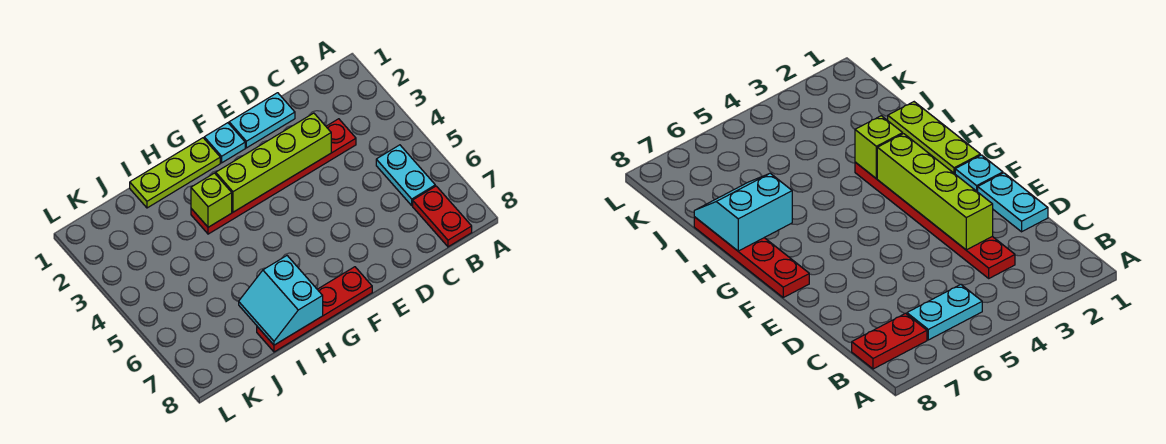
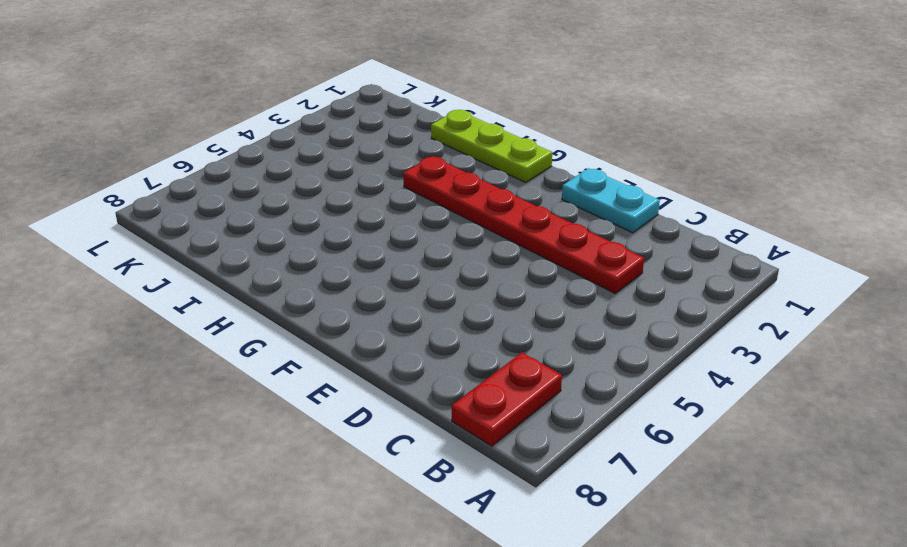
none -> cyan plate B5:B6 level 1
none -> cyan plate F1 level 1

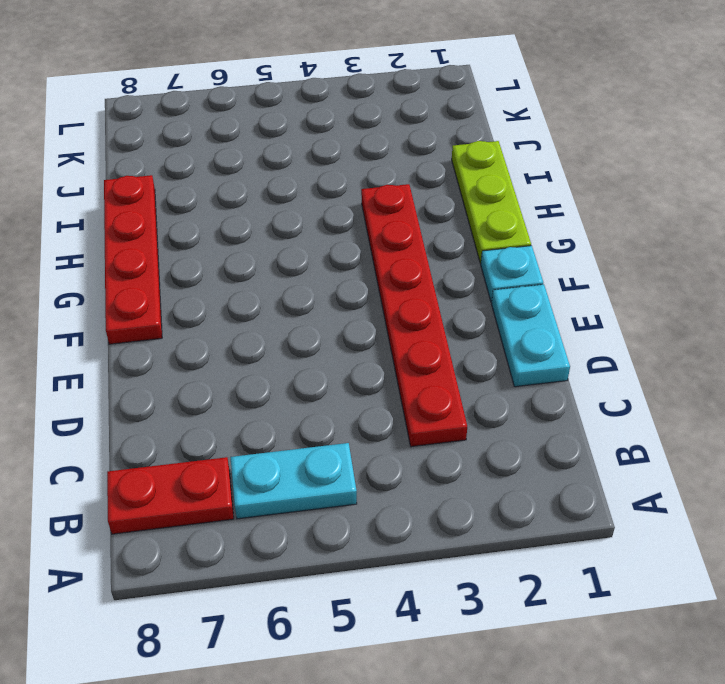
none -> lime brick D3:G3 level 2
none -> lime brick H3 level 2

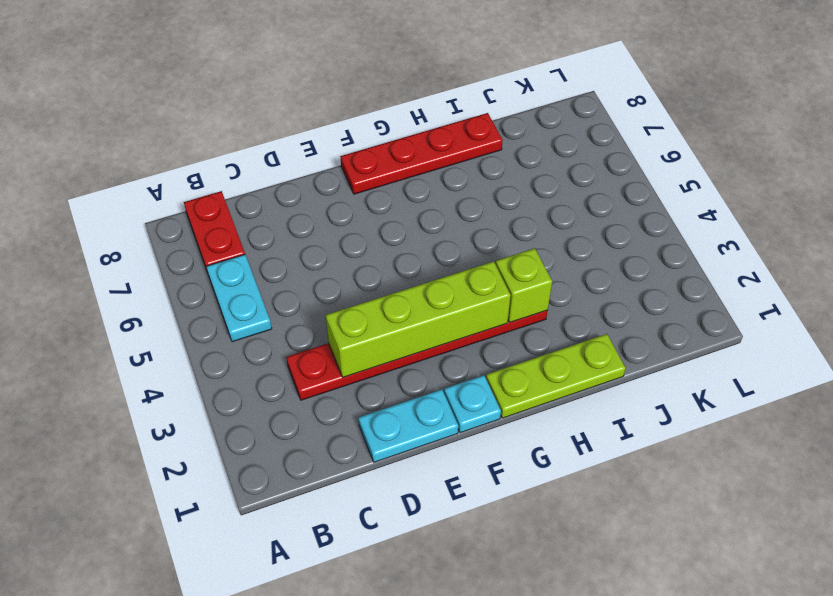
none -> cyan slope H7:I8 level 2 top H

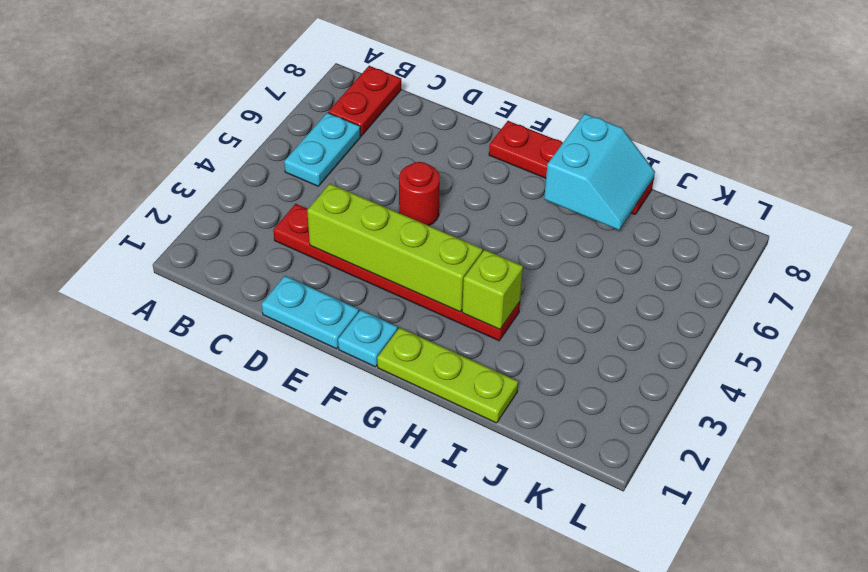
red round brick E5 level 1 -> none

